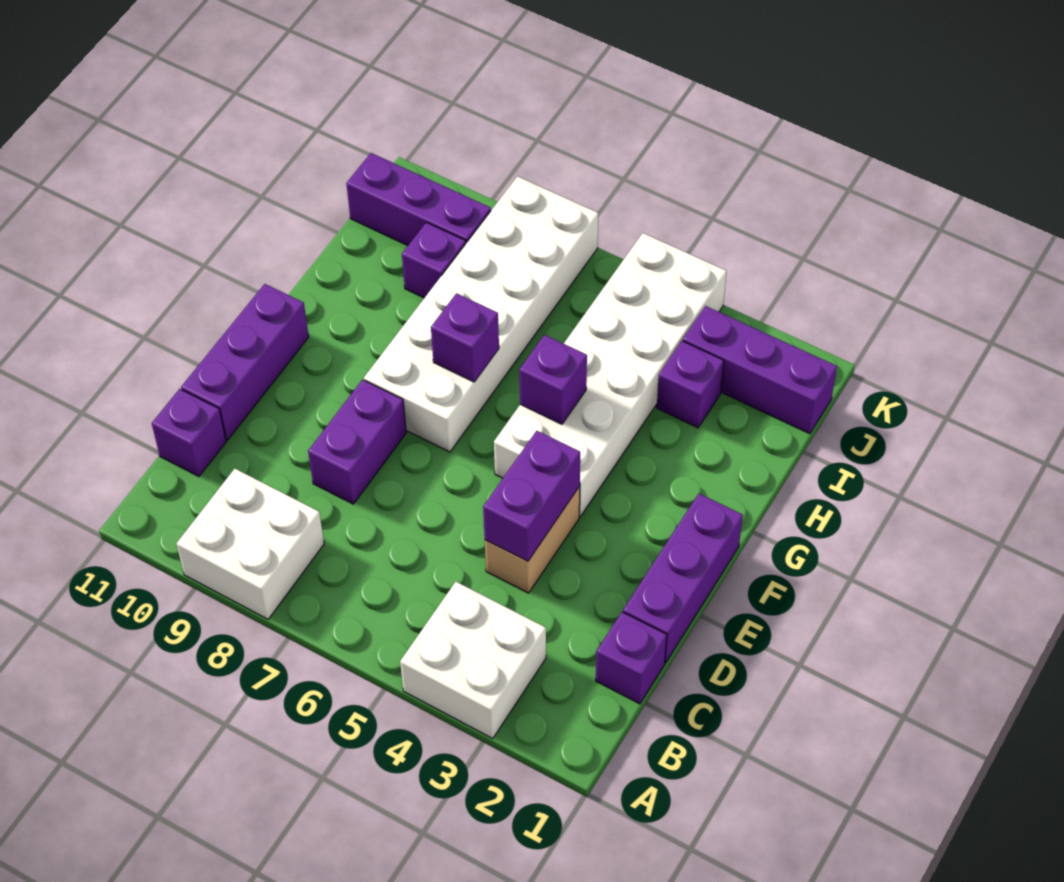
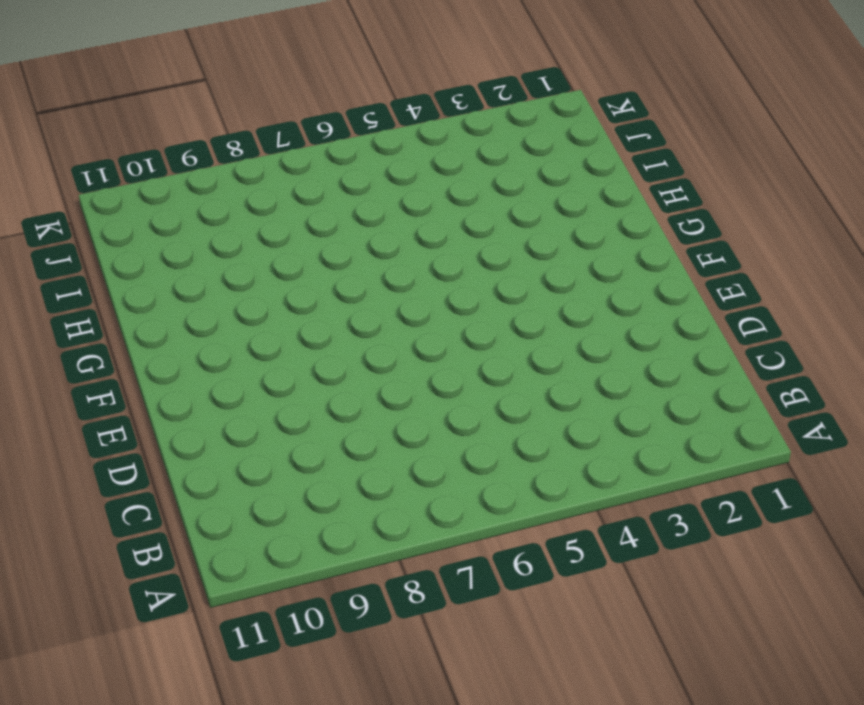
none -> white brick A3:B4 level 1
none -> white brick A8:B9 level 1
none -> purple brick C1 level 1

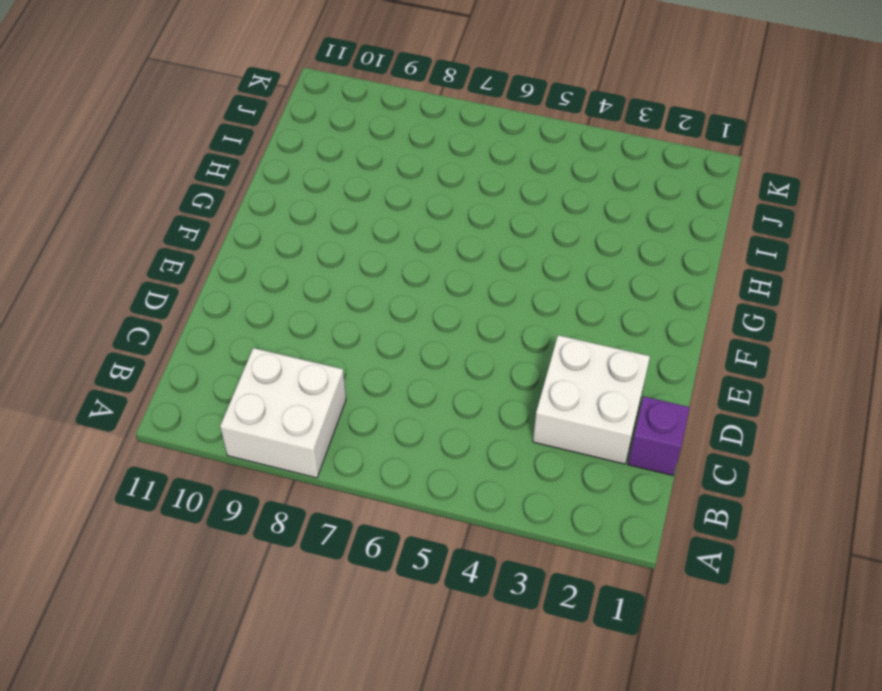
white brick C2:D3 level 1 -> white brick A3:B4 level 1
none -> purple brick C11 level 1
none -> purple brick D1:F1 level 1
none -> tan brick D4:E4 level 1

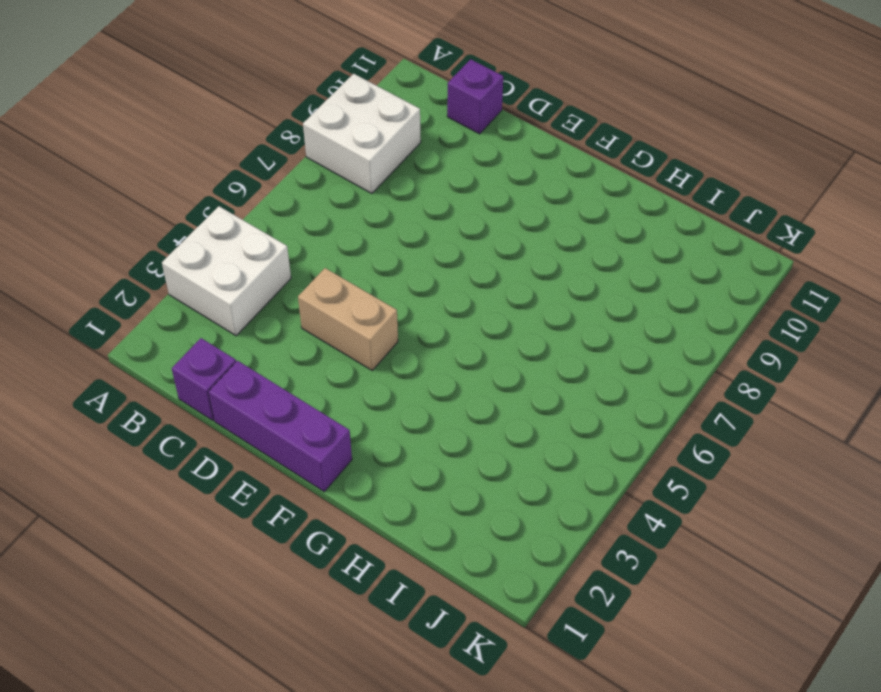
none -> purple brick D8:E8 level 1
none -> purple brick D11:F11 level 1
none -> white brick F4:K5 level 1

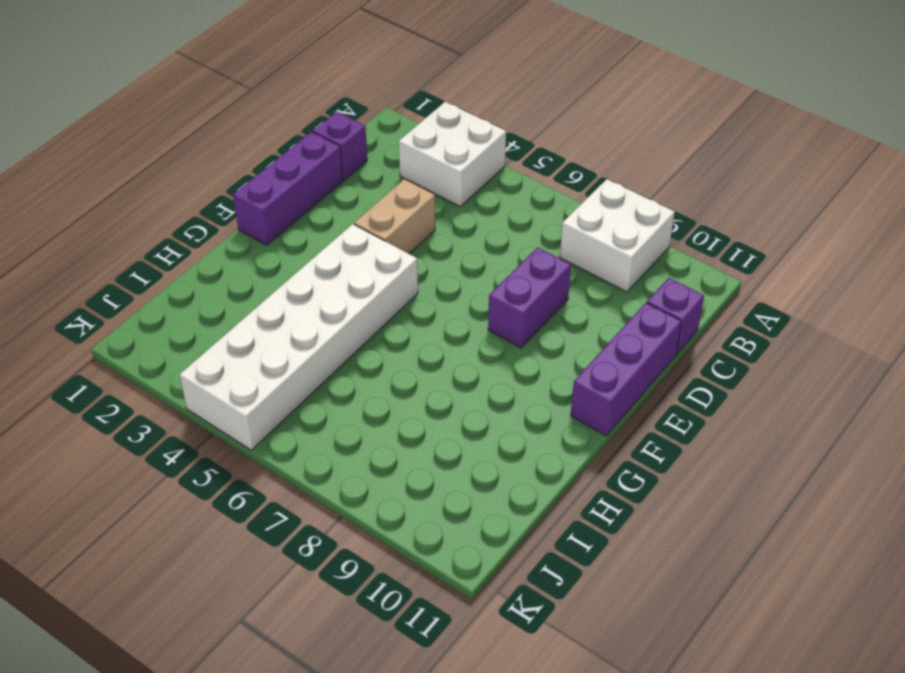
none -> white brick F7:K8 level 1
none -> purple brick I3 level 1
none -> purple brick I9 level 1

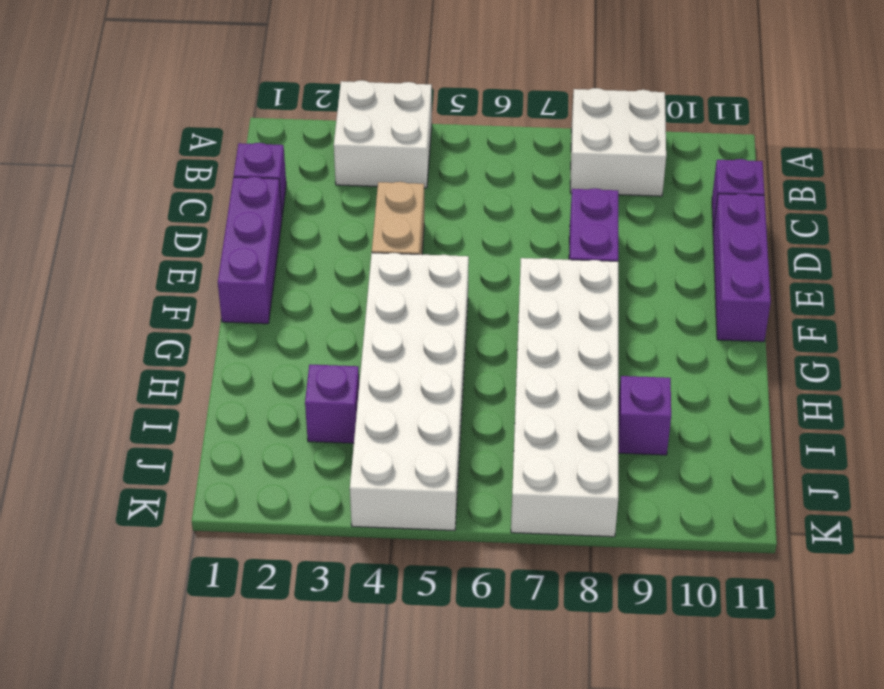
none -> purple brick J1:J3 level 1
none -> purple brick J9:J11 level 1
none -> purple brick D4:E4 level 2

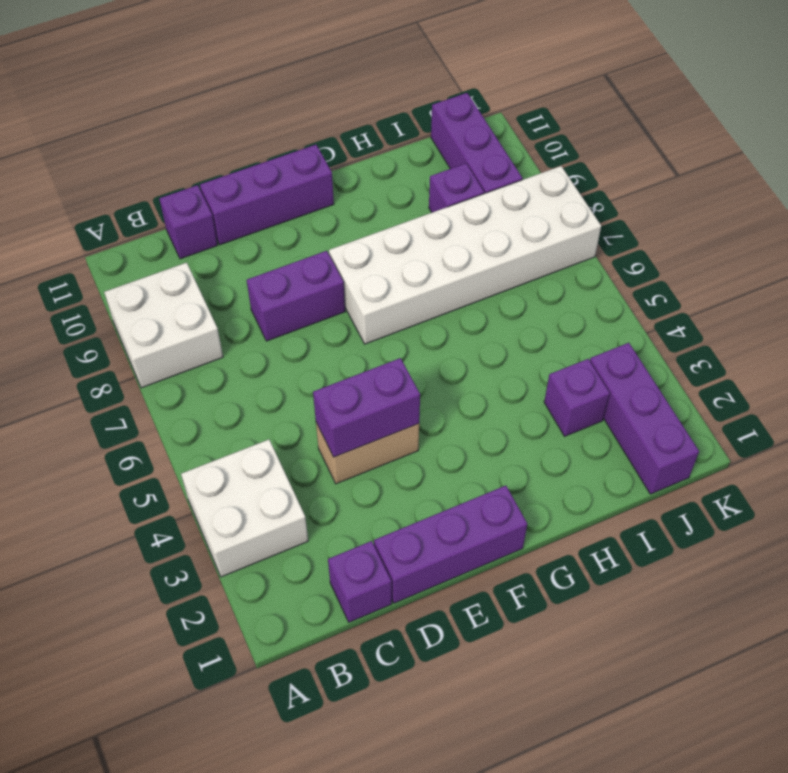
none -> white brick F4:K5 level 1
none -> purple brick G5 level 2
none -> purple brick G7 level 2

